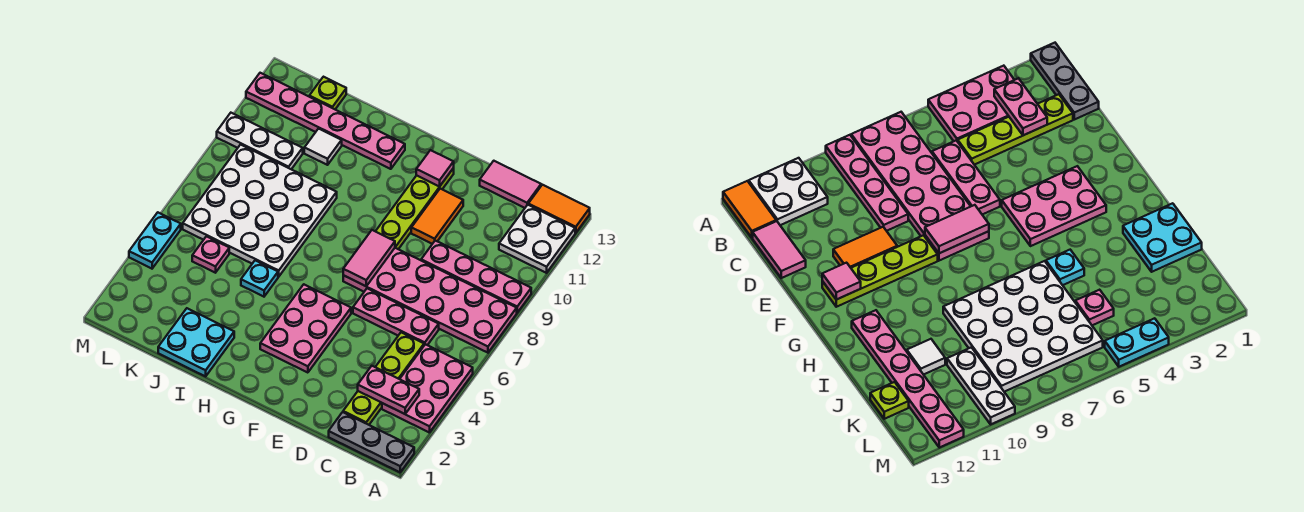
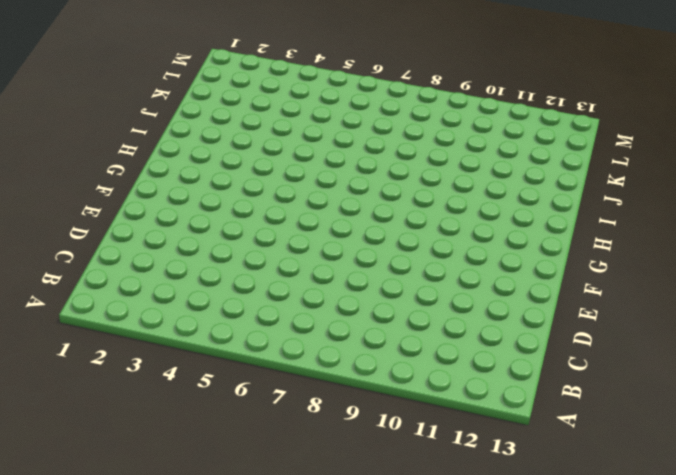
none -> grey plate A1:C1 level 1
none -> pink plate A3:B5 level 1
none -> pink plate A7:F8 level 1

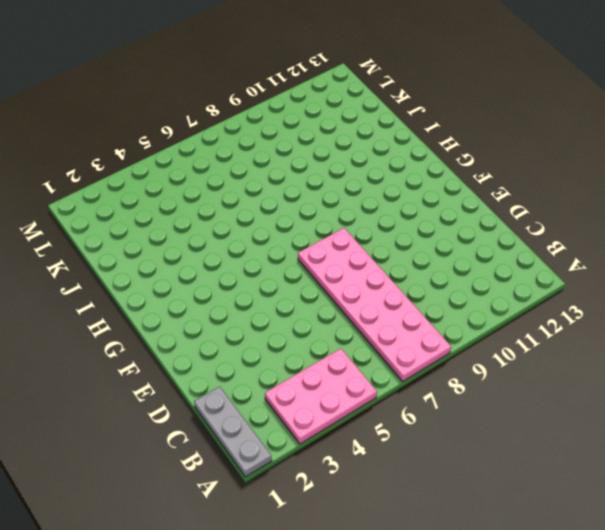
none -> pink plate A9:D9 level 1
none -> white plate A11:B12 level 1
none -> orange tile A13:B13 level 1

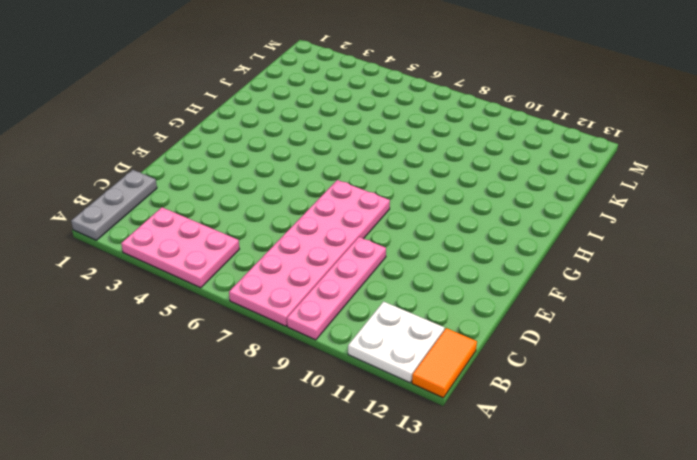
none -> lime plate C2:C5 level 1
none -> pink plate C6:E6 level 1
none -> pink tile C13:D13 level 1

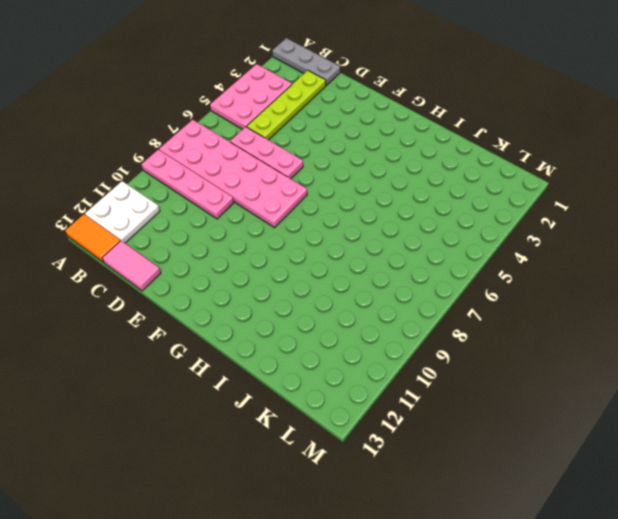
none -> orange tile E10:E11 level 1
none -> pink plate F3:G5 level 1
none -> lime plate F9:F12 level 1

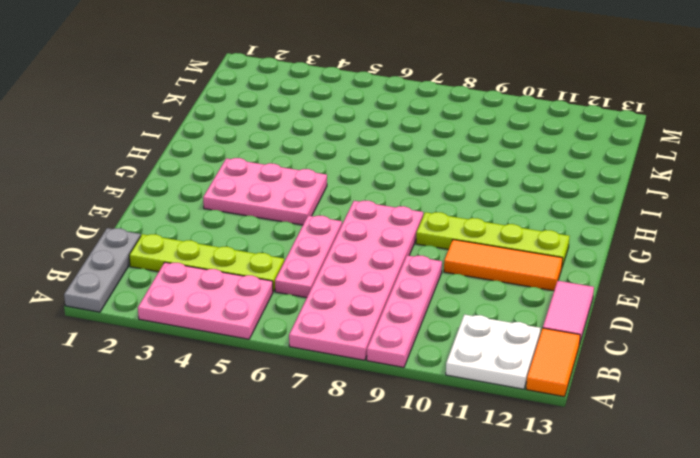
orange tile E10:E12 level 1 -> orange tile E10:E11 level 1
none -> pink plate H12:M12 level 1
none -> cyan plate I1:J2 level 1
none -> cyan plate I5 level 1

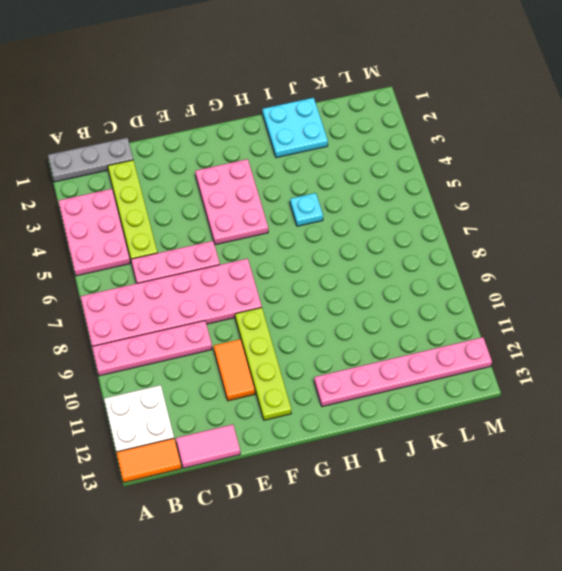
none -> white plate I6:L9 level 1
none -> white tile J11 level 1
none -> pink plate K5 level 1

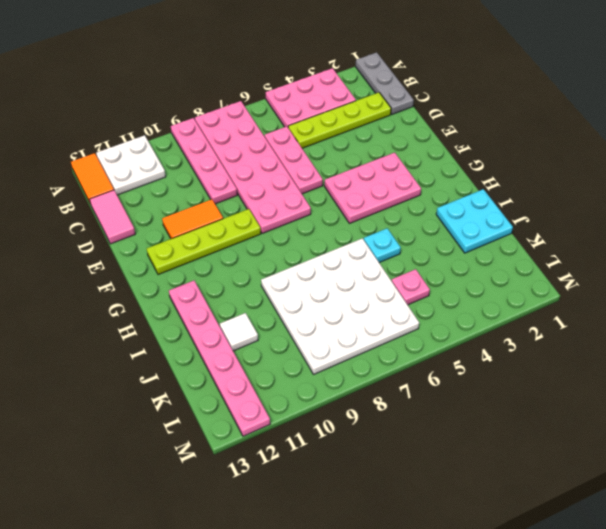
none -> white plate K10:M10 level 1
none -> lime plate K13 level 1
none -> cyan plate M4:M5 level 1

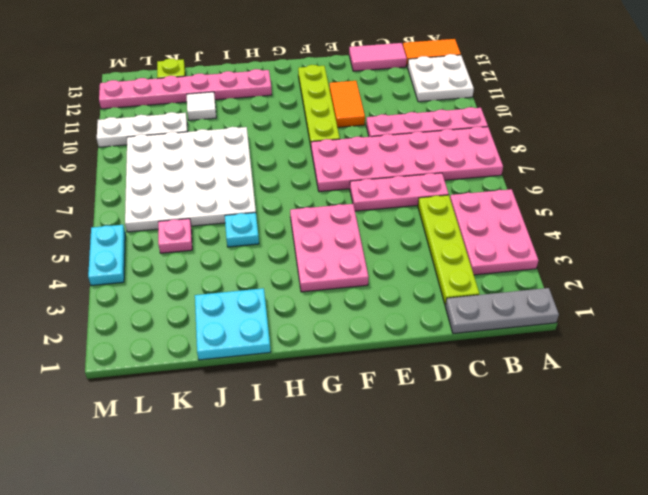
none -> pink plate B3:C3 level 2
none -> pink tile F7:F8 level 2
none -> pink tile F12 level 2

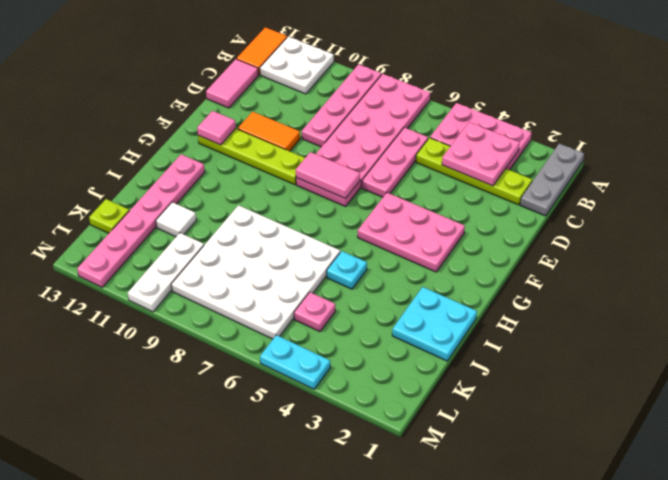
pink plate B3:C4 level 2 -> pink plate B3:C3 level 2

